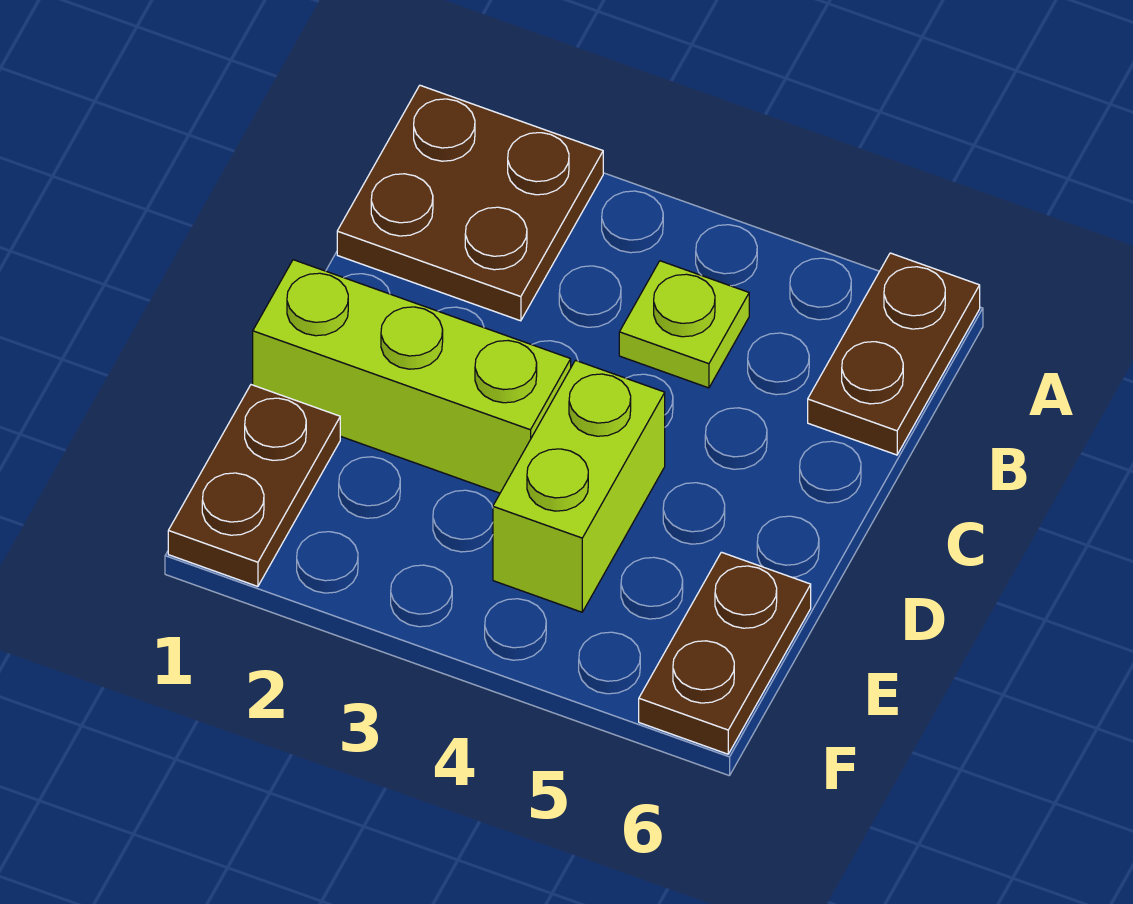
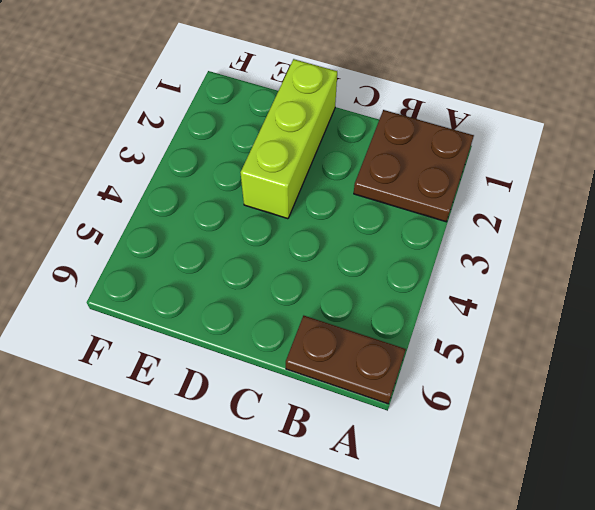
none -> lime plate B4 level 1
none -> lime brick D4:E4 level 1

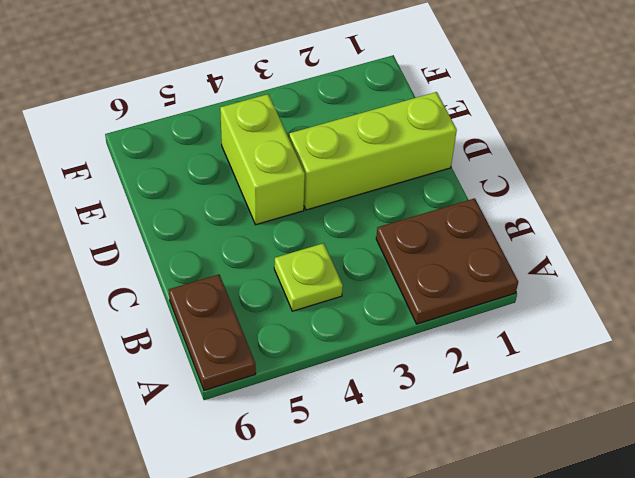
none -> brown plate E1:F1 level 1
none -> brown plate E6:F6 level 1

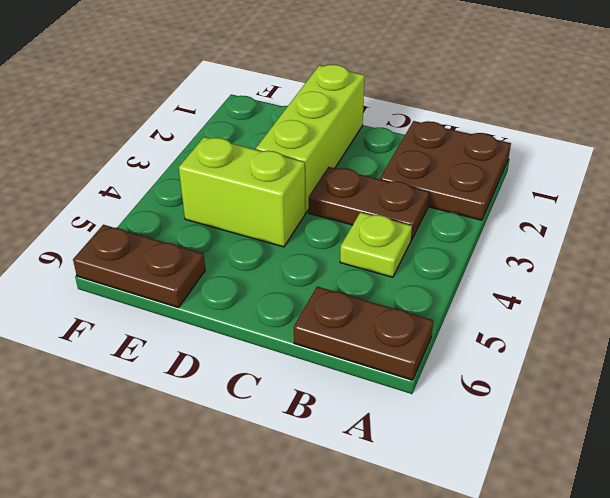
brown plate B3:C3 level 1 -> brown plate E1:F1 level 1

